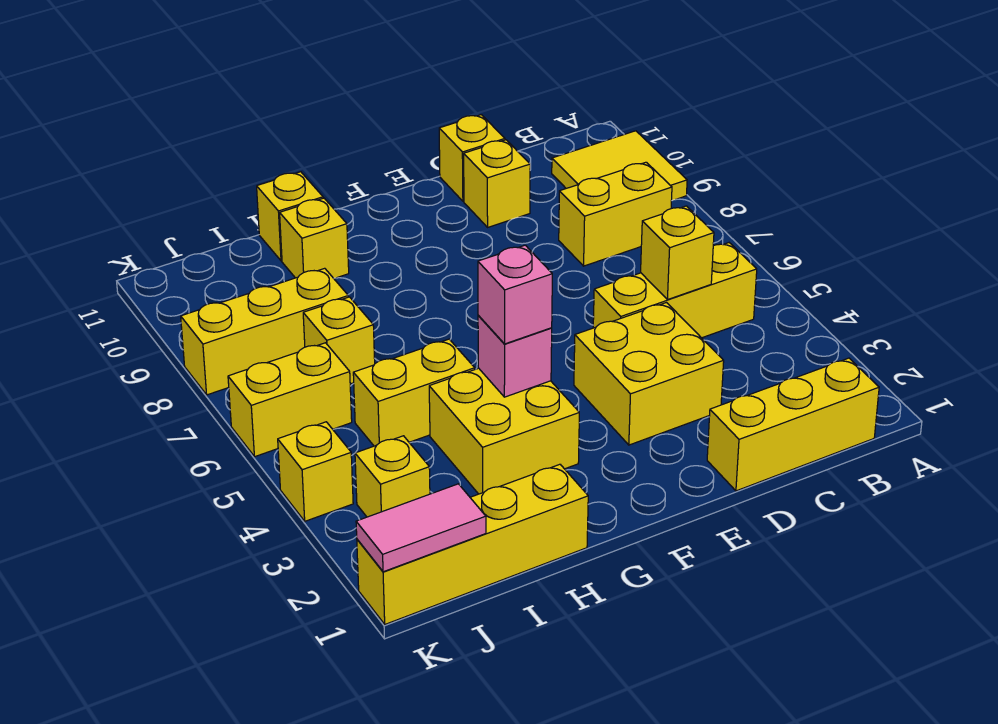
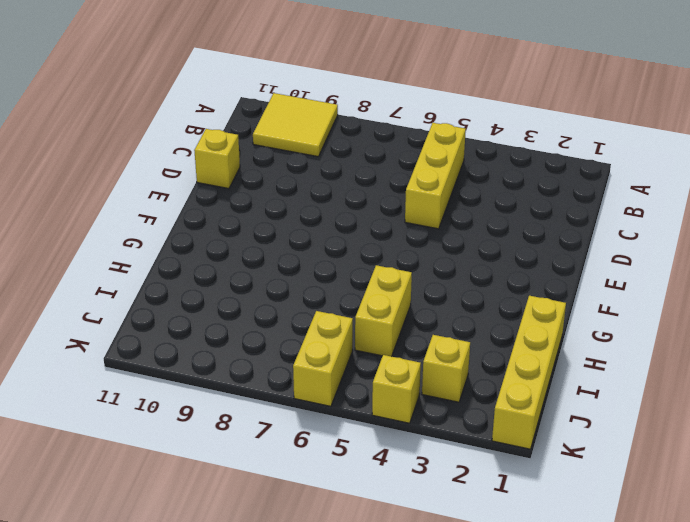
none -> yellow brick B1:D1 level 1
none -> yellow brick B8:C8 level 1
none -> yellow brick D3:E4 level 1

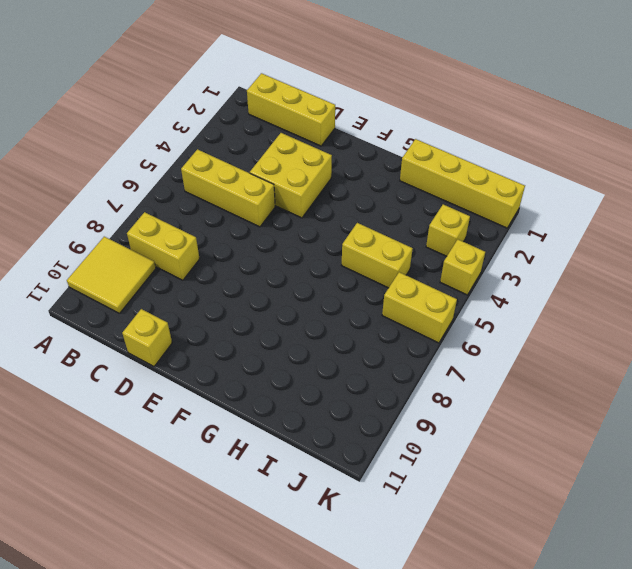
none -> yellow brick D10 level 1
none -> yellow brick G3:H4 level 1
none -> yellow brick H10 level 1

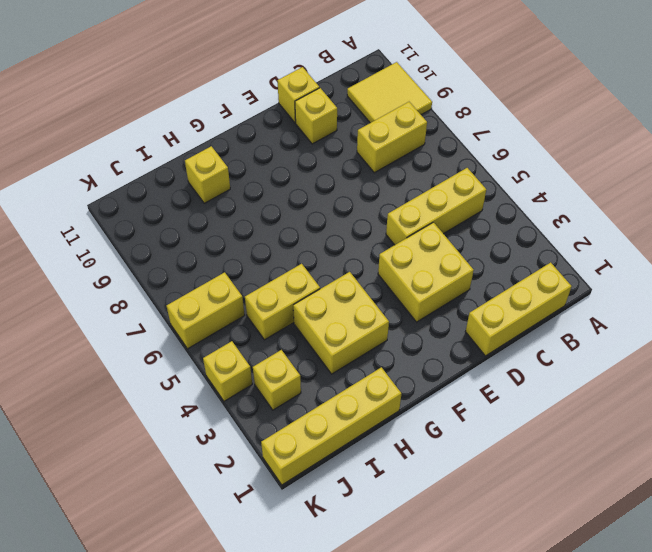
none -> yellow brick H11 level 1
none -> yellow brick I7 level 1
none -> yellow brick I8:K8 level 1

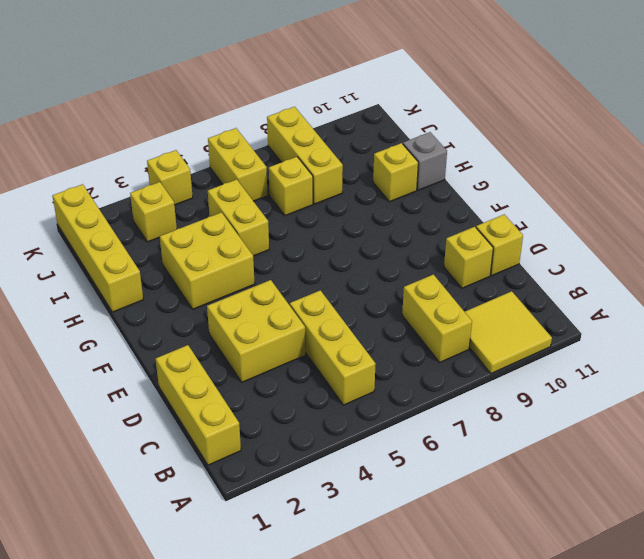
grey brick H11 level 1 -> yellow brick H11 level 1
none -> yellow brick C5 level 2
none -> pink brick G4 level 2
none -> pink tile J1:K1 level 2

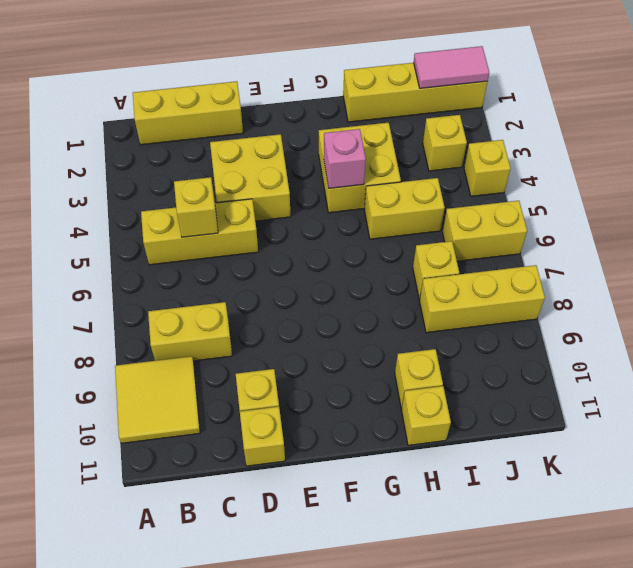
none -> pink brick G4 level 3

